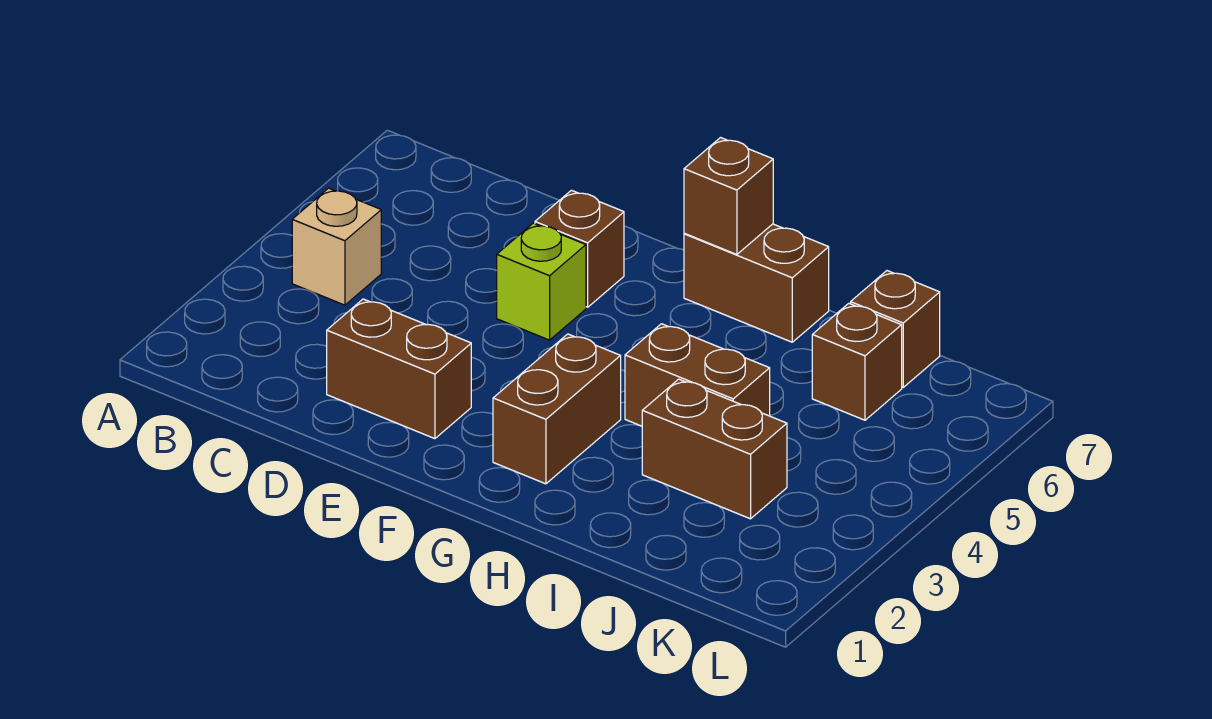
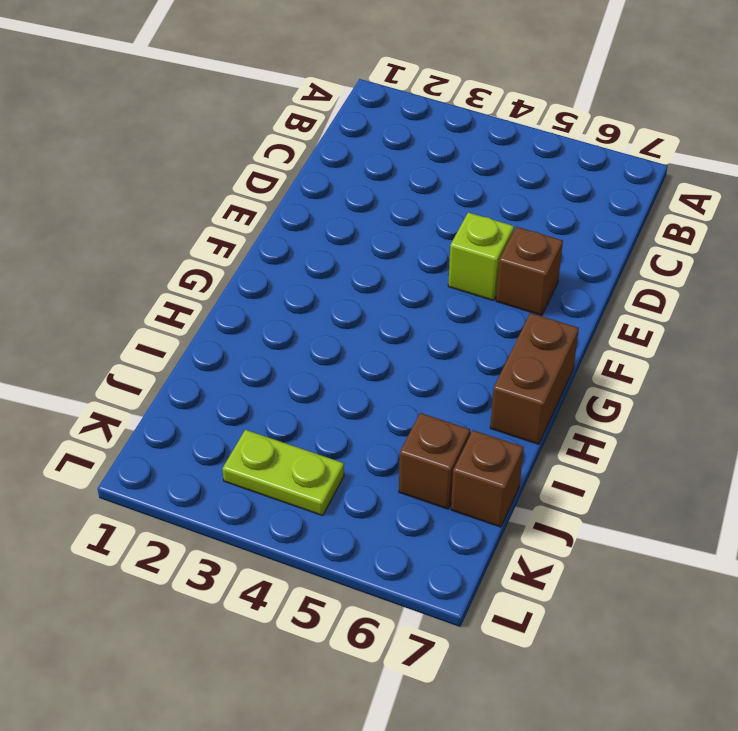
lime plate K3:K4 level 1 -> none
none -> tan brick B4 level 1
none -> brown brick D2:E2 level 1

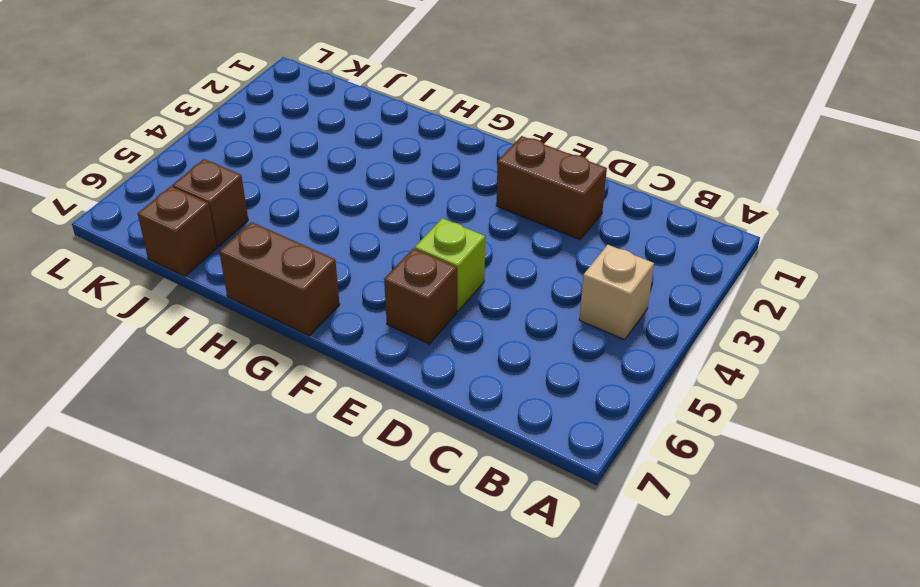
none -> brown brick G2:G3 level 1
none -> brown brick H4:I4 level 1

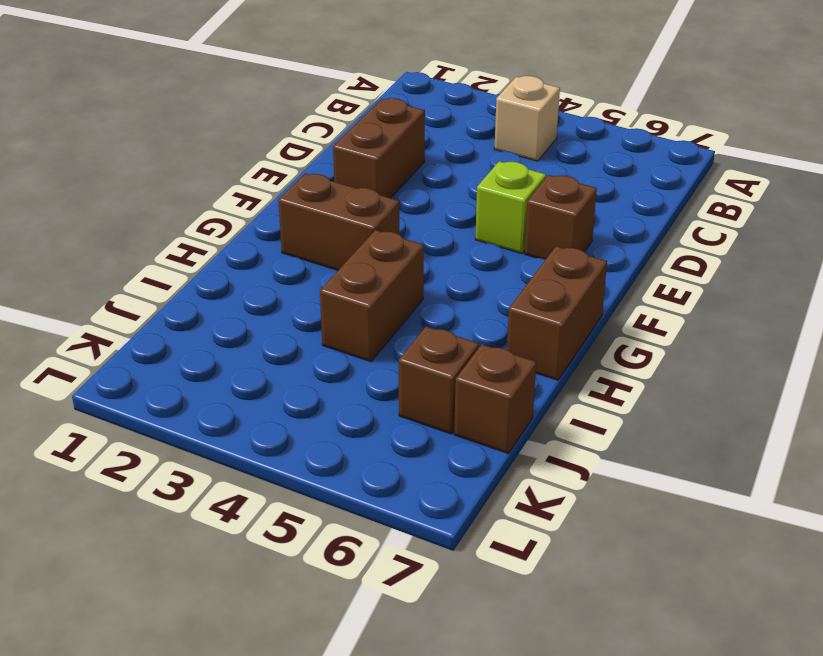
none -> brown brick I3:J3 level 1
none -> brown brick G7 level 2

